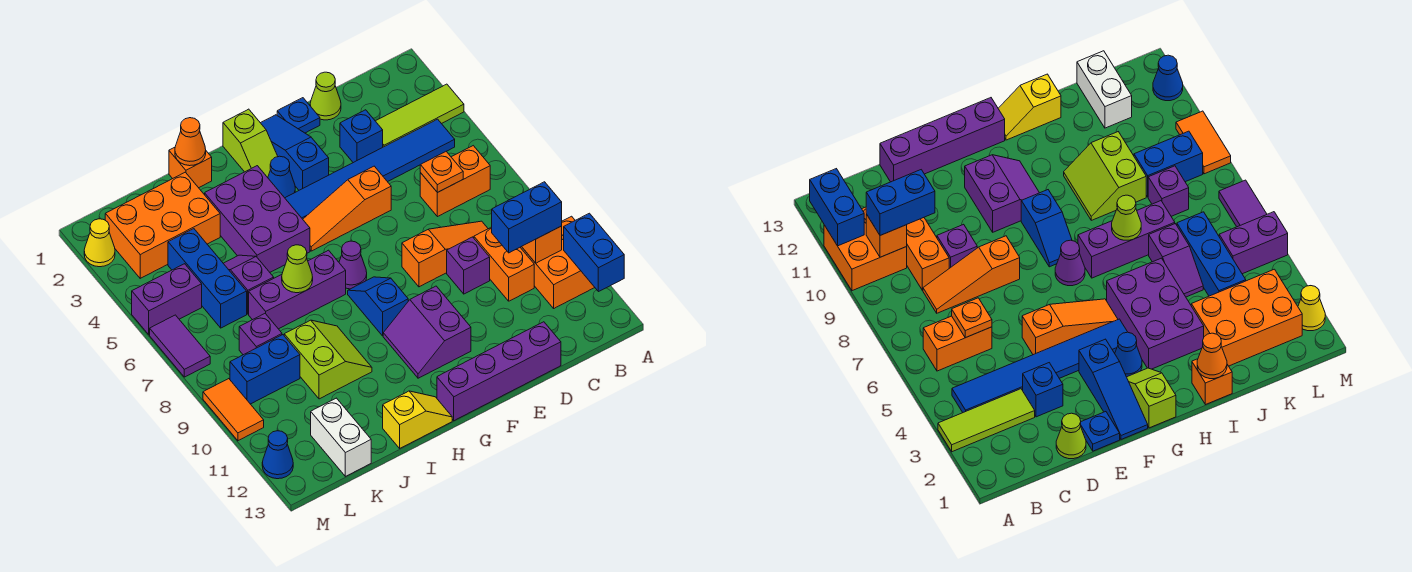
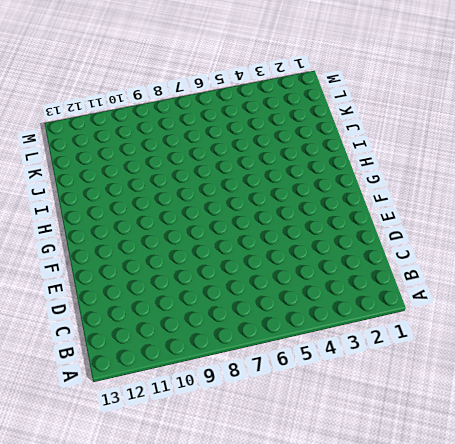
none -> lime tile A3:C3 level 1
none -> orange brick A10:B11 level 1
none -> blue tile B4:G4 level 1
none -> orange brick B6:C6 level 1

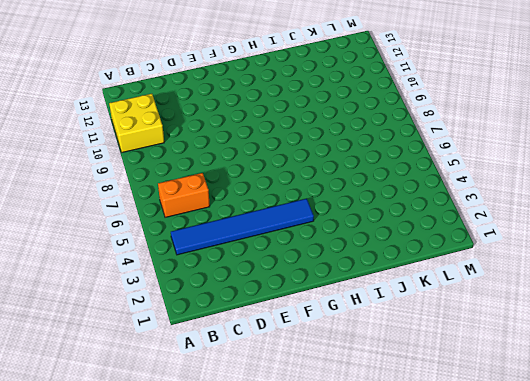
yellow brick A10:B11 level 1 -> orange brick A10:B11 level 1
none -> lime tile A3:C3 level 1
none -> orange slope C8:E8 level 1 top E
none -> orange brick C9:C10 level 1
none -> lime cone D1 level 1

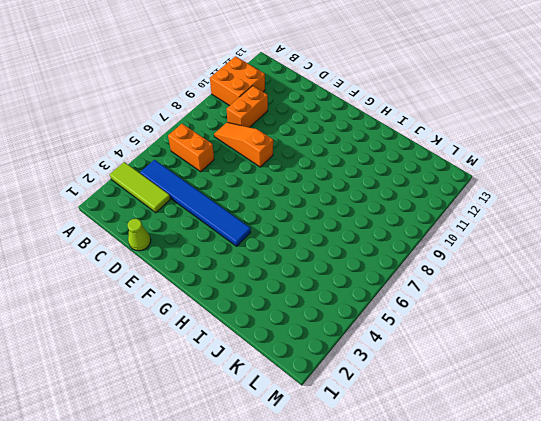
none -> blue brick D3 level 1
none -> purple brick D9 level 1
none -> purple brick D13:G13 level 1
none -> blue plate E1 level 1

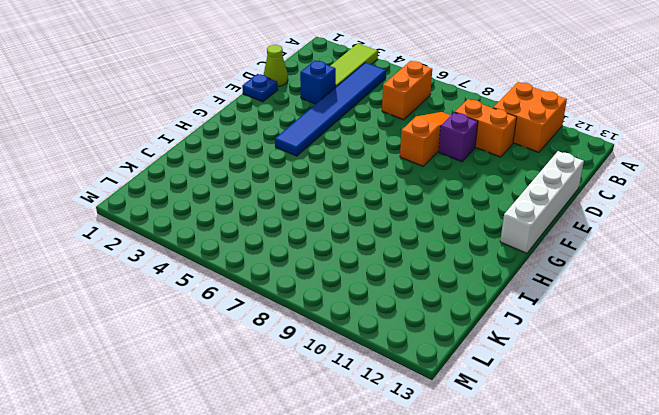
white brick D13:G13 level 1 -> purple brick D13:G13 level 1
none -> orange slope E5:G5 level 1 top E
none -> blue slope F1:F3 level 1 top 3
none -> purple slope F10:G11 level 1 top F
none -> lime slope G1:G2 level 1 top 1

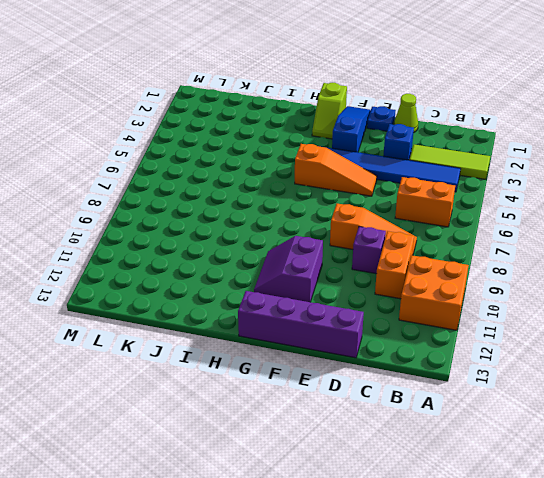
orange slope E5:G5 level 1 top G -> orange slope E5:G5 level 1 top E
none -> blue cone G3 level 1
none -> purple cone G7 level 1
none -> blue slope G8:G9 level 1 top 9
none -> purple brick H3:I5 level 1

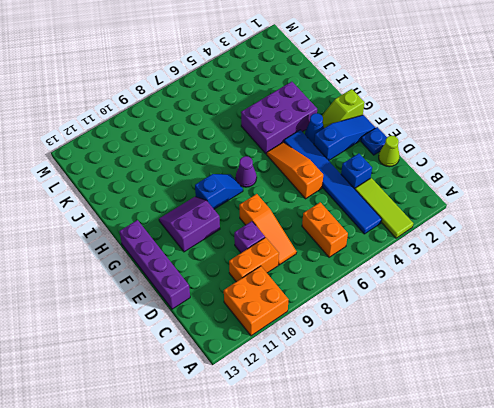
none -> purple brick H7:J7 level 1
none -> yellow slope H13:I13 level 1 top I
none -> orange brick I1 level 1
none -> lime slope I9:J10 level 1 top J

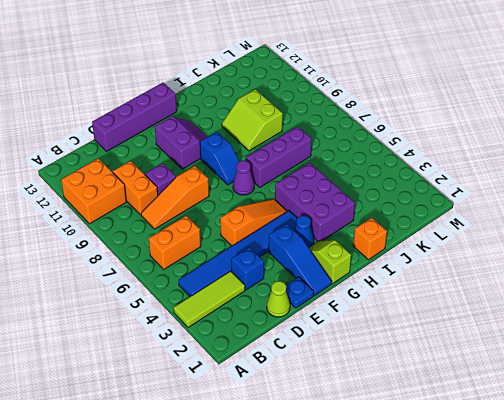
none -> yellow slope H13:I13 level 1 top I
none -> orange brick J2:L3 level 1
none -> purple slope J5:J6 level 1 top 6
none -> blue brick K4:K6 level 1

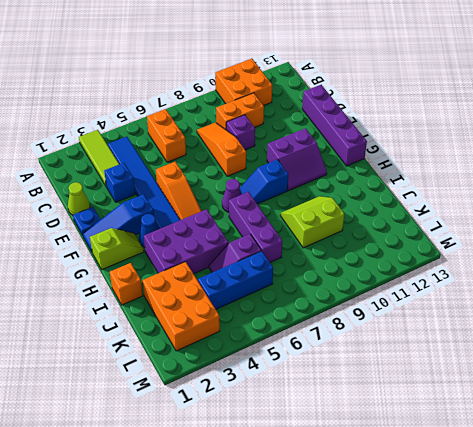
none -> yellow slope H13:I13 level 1 top I
none -> purple brick K8 level 1
none -> blue brick K9:L9 level 1
none -> white brick K12:K13 level 1

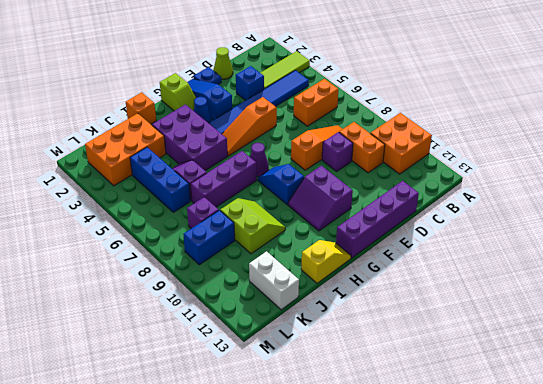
none -> purple brick L5:M5 level 1
none -> yellow cone M2 level 1
none -> purple tile M6:M7 level 1
none -> orange tile M9:M10 level 1

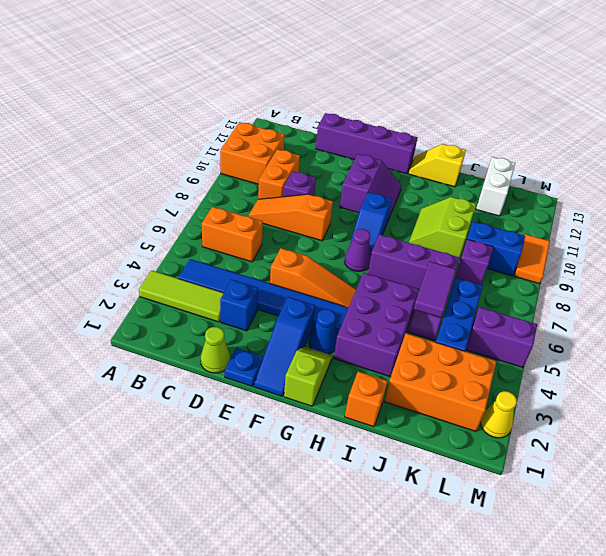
purple tile J5:J6 level 2 -> purple tile M6:M7 level 1
none -> blue cone M12 level 1
none -> blue brick A11:A12 level 2
none -> orange brick B10 level 2
none -> orange plate C6 level 2

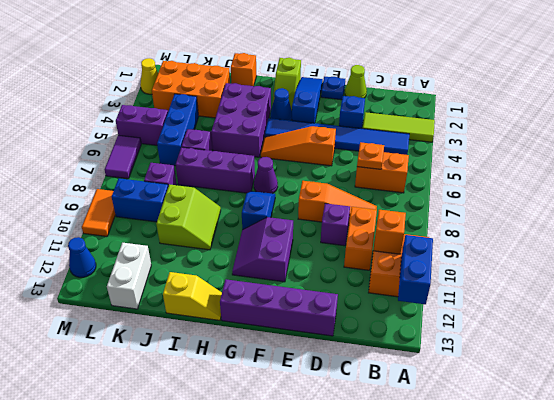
none -> orange cone I1 level 2
none -> lime cone I7 level 2
none -> blue brick B10:C10 level 3

